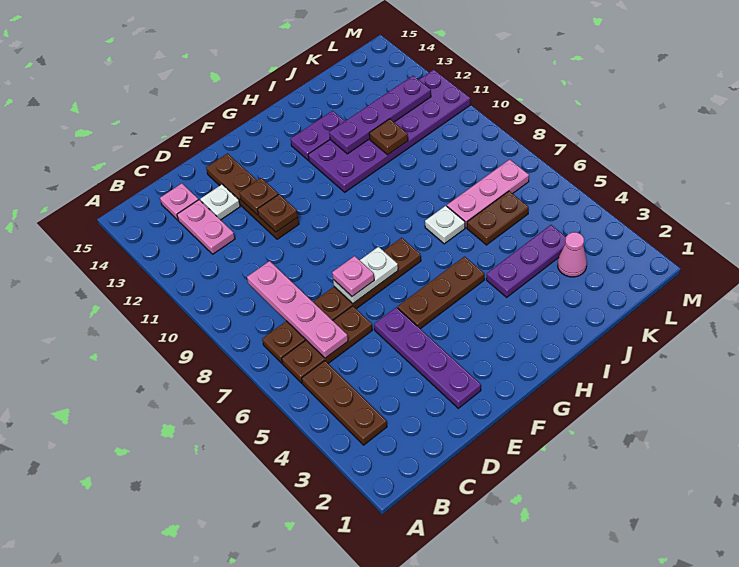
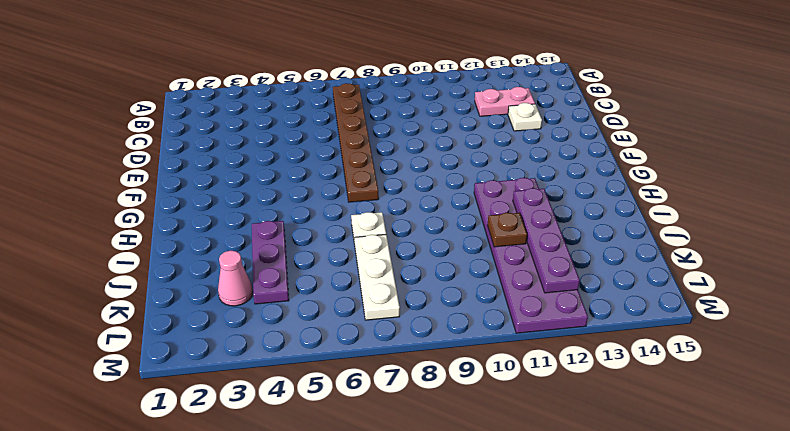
white plate J7:L7 level 1 -> pink plate J7:L7 level 1
none -> brown plate B3:B5 level 1
none -> brown plate B6:D6 level 1
none -> pink plate C14 level 1

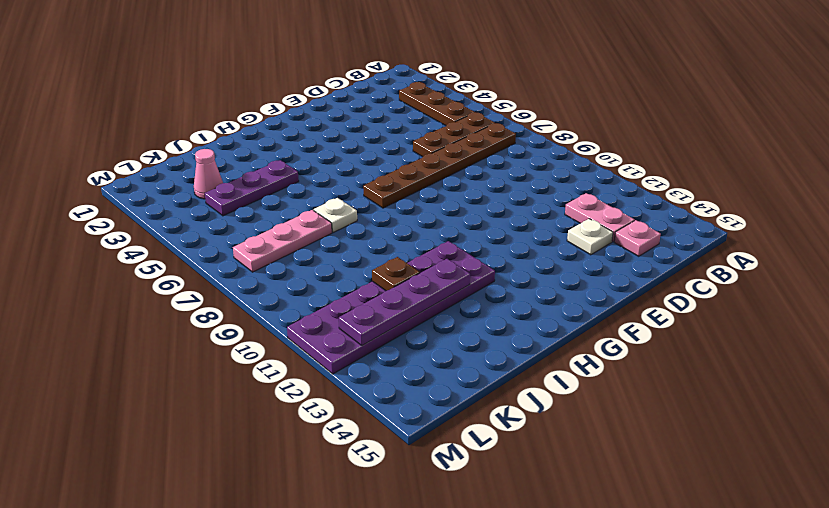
none -> purple plate E2:E5 level 1
none -> brown plate E11:E14 level 1
none -> brown plate F5:H5 level 1

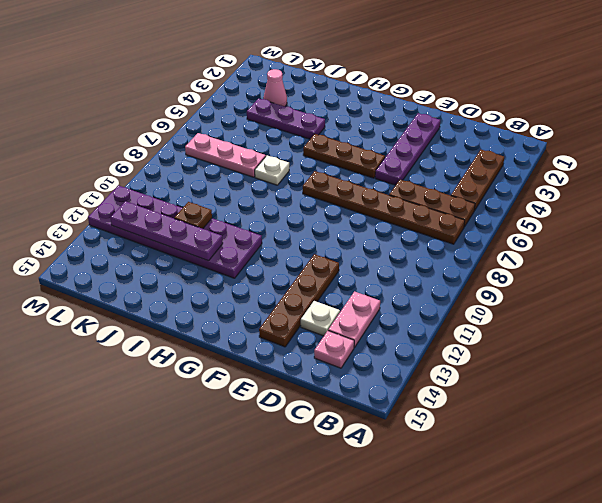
none -> purple plate H13:I13 level 1
none -> brown plate J6:K6 level 1
none -> pink plate C6:C9 level 2

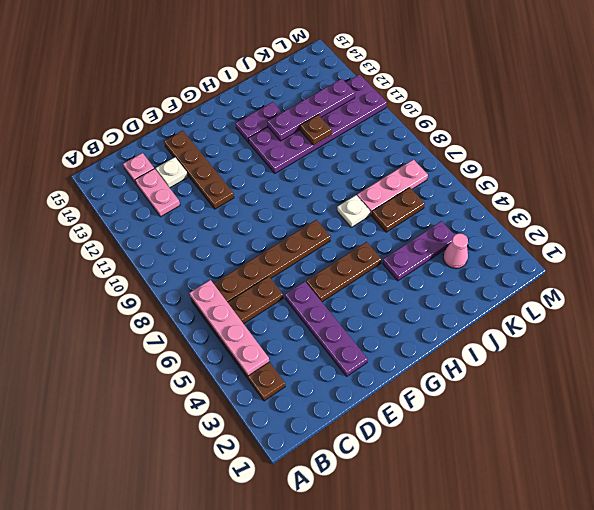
pink plate B4:B7 level 2 -> pink plate C6:C9 level 2
none -> white plate E7:F7 level 2
none -> brown plate E11 level 2
none -> brown plate E12 level 2

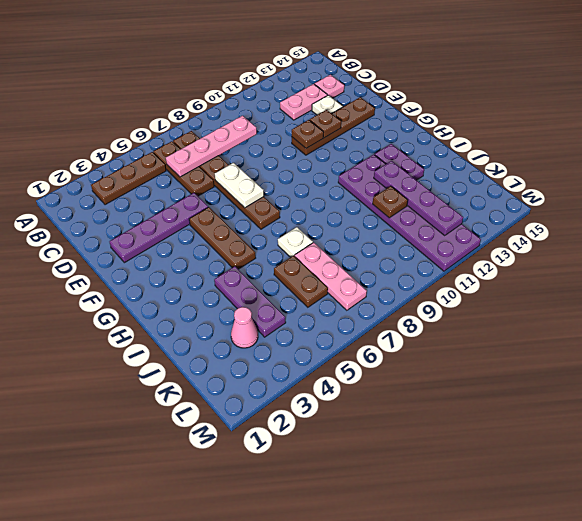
none -> pink plate E7 level 3

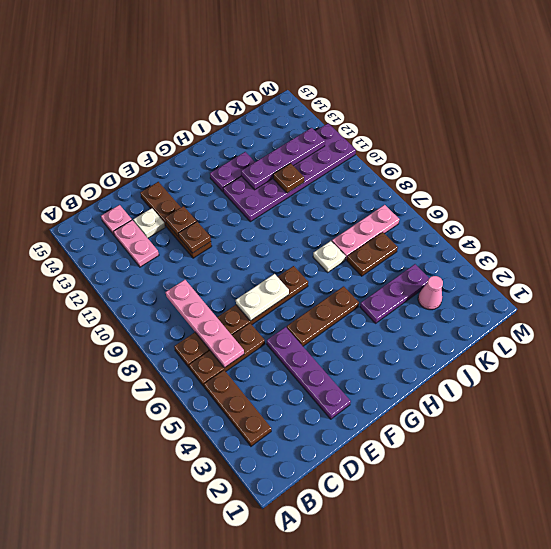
none -> pink plate E7 level 3

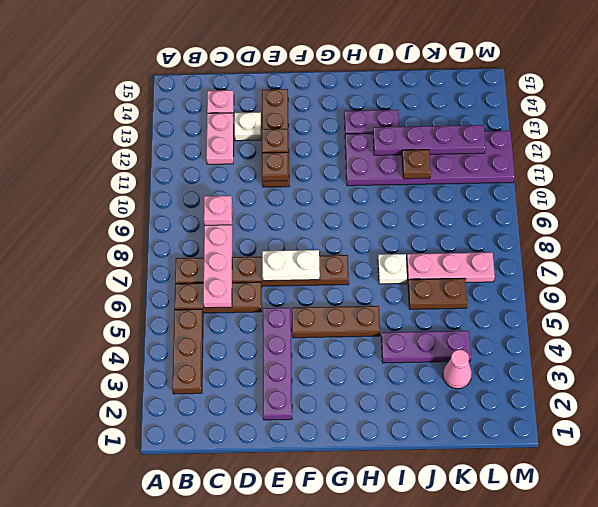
pink plate C9 level 3 -> pink plate E7 level 3

